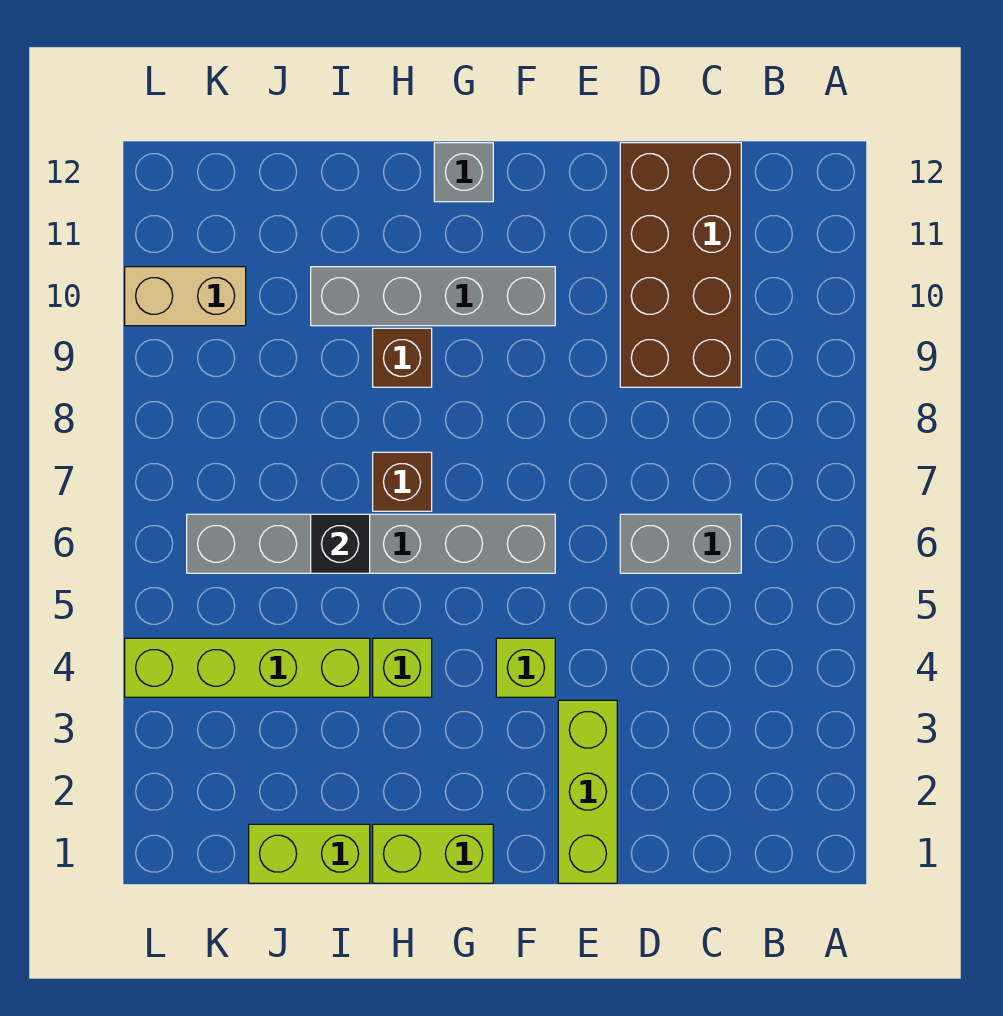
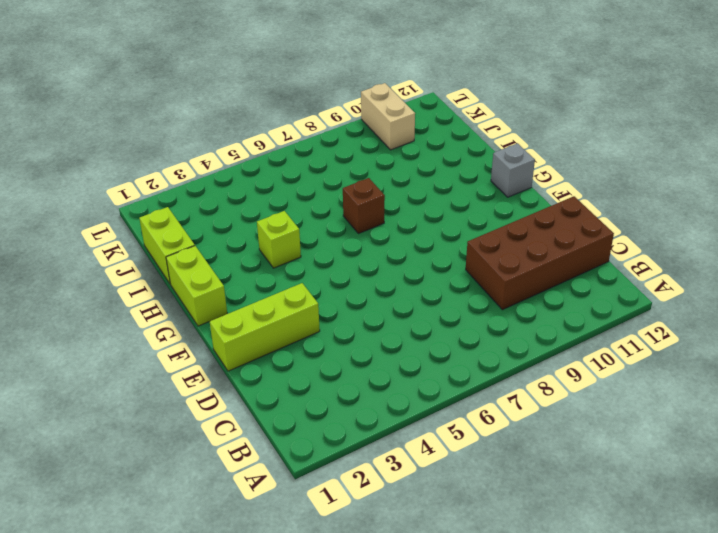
none -> grey brick C6:D6 level 1
none -> lime brick F4 level 1
none -> grey brick F6:K6 level 1

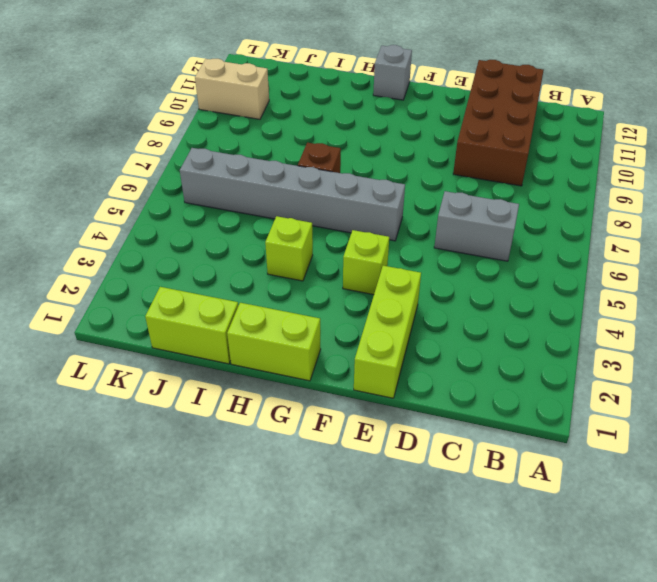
none -> grey brick F10:I10 level 1
none -> brown brick H9 level 1
none -> lime brick I4:L4 level 1

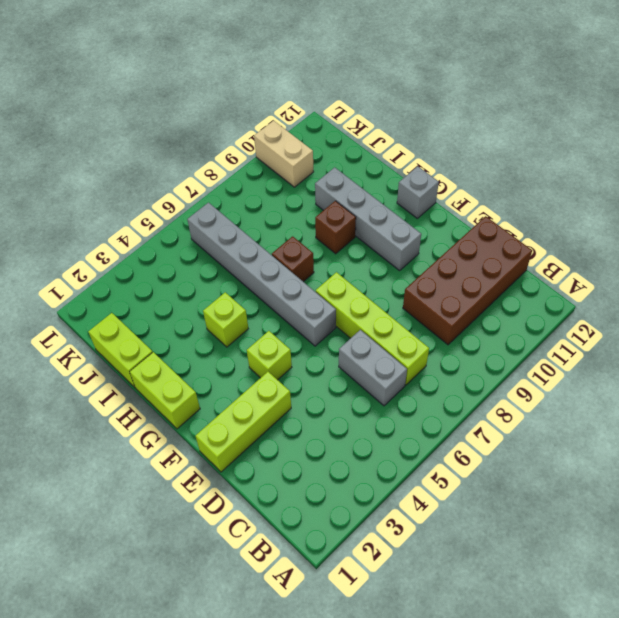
lime brick C7:F7 level 1 -> lime brick I4:L4 level 1
none -> black brick I6 level 2

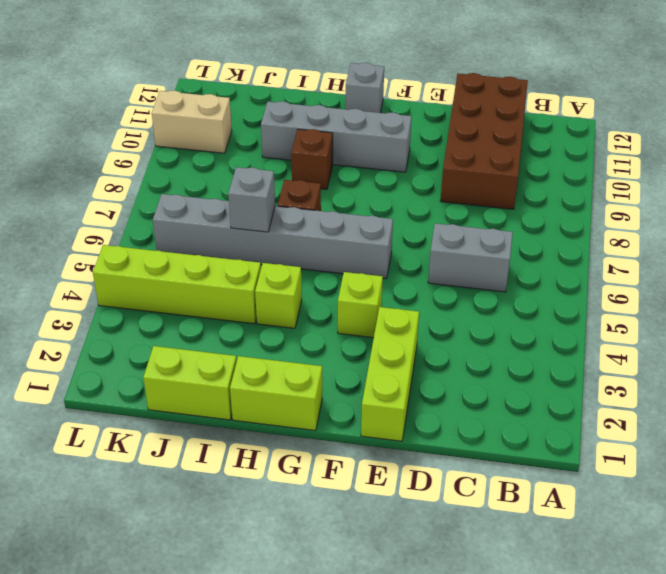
grey brick I6 level 2 -> black brick I6 level 2

